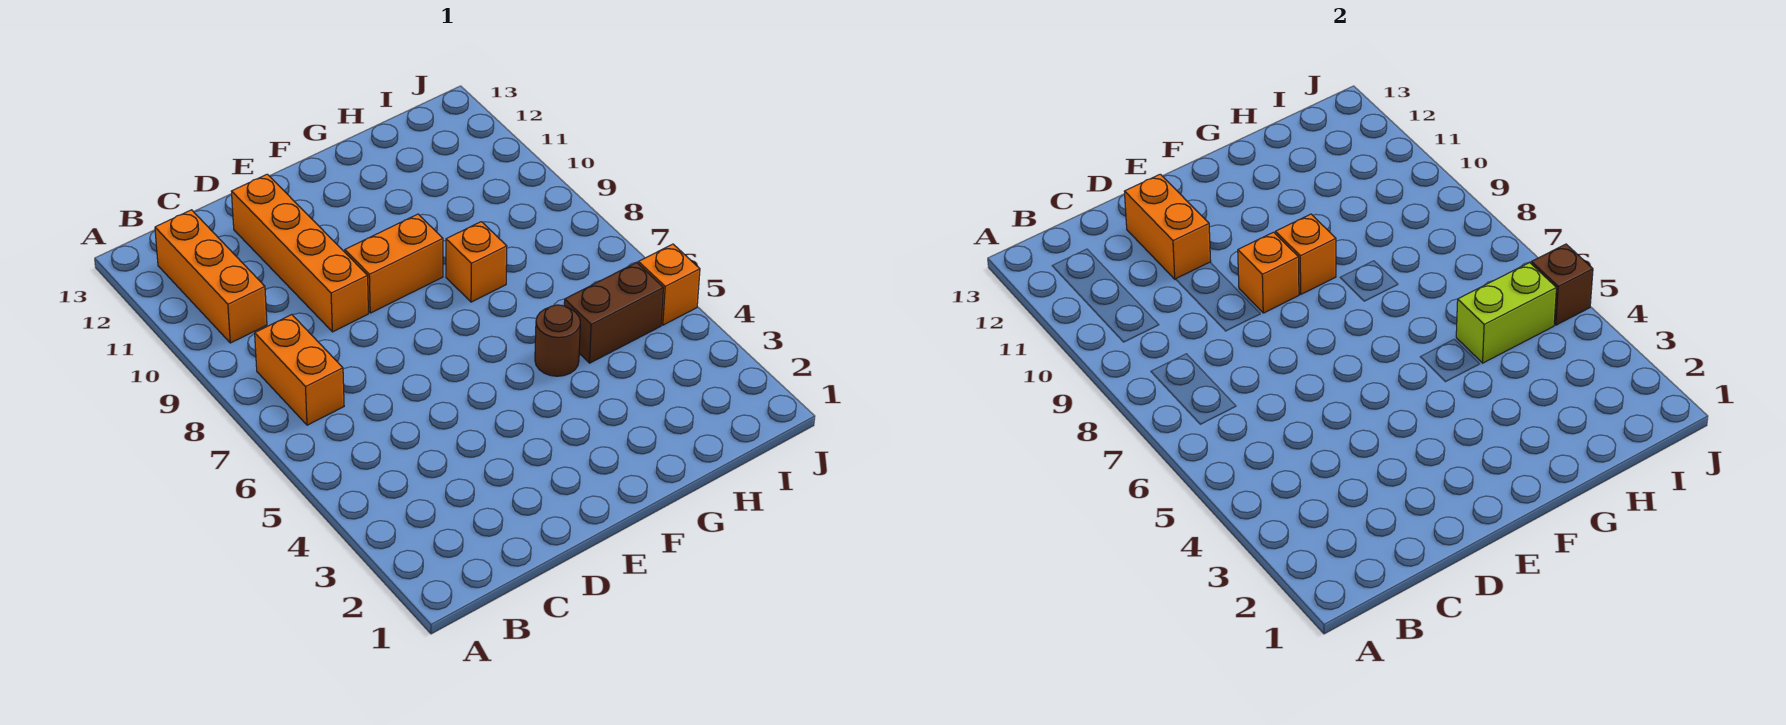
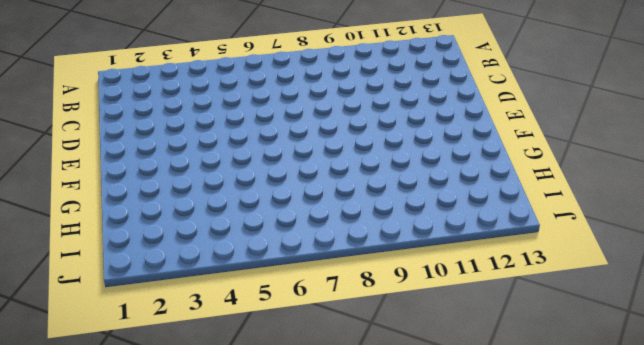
none -> orange brick B7:B8 level 1
none -> orange brick B10:B12 level 1
none -> orange brick D9:D12 level 1

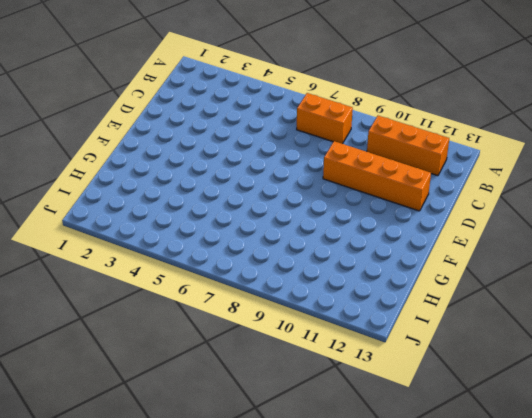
none -> orange brick E9:F9 level 1
none -> brown round brick G5 level 1
none -> orange brick G8 level 1

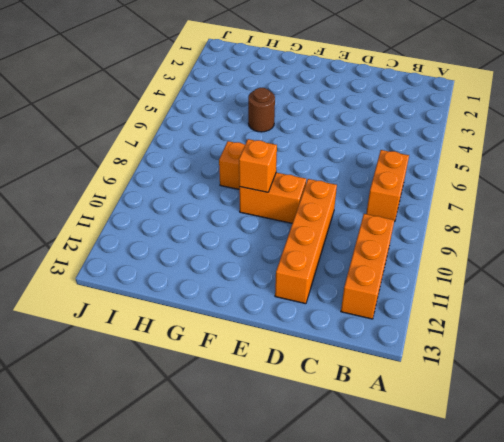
none -> brown brick H5:I5 level 1
none -> orange brick J5 level 1
none -> orange brick D11:D12 level 2

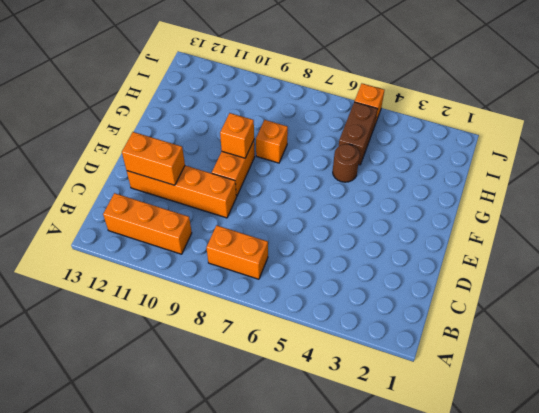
none -> orange brick E9 level 2
none -> lime brick H5:I5 level 2
none -> brown brick J5 level 2

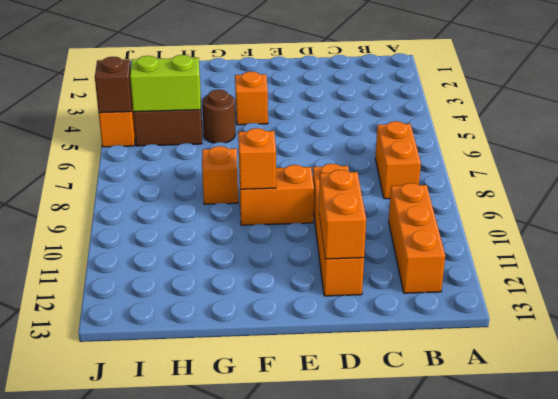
orange brick F4 level 1 -> orange brick E9 level 2

